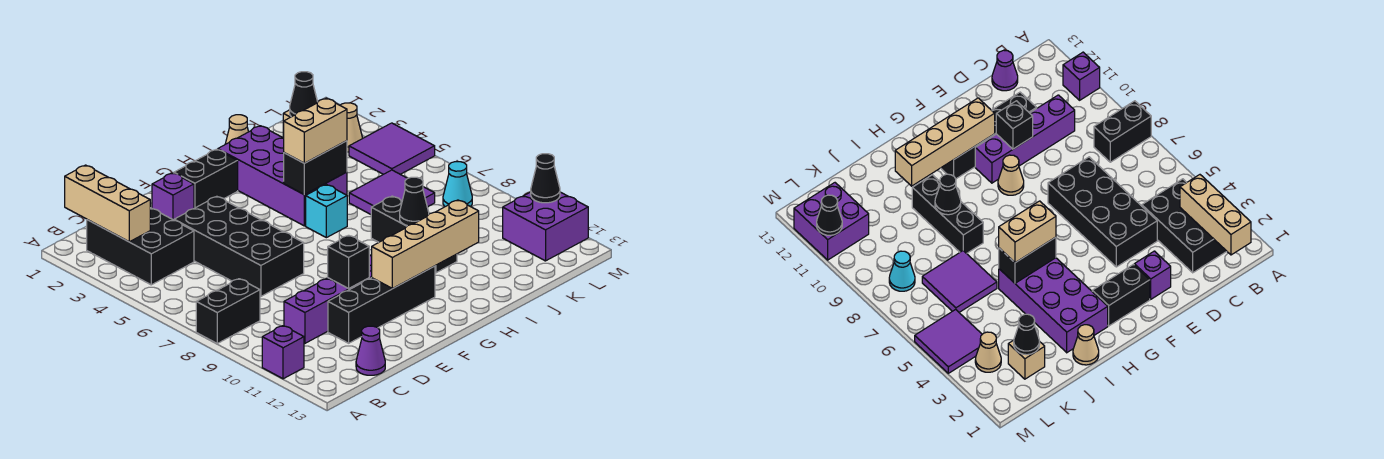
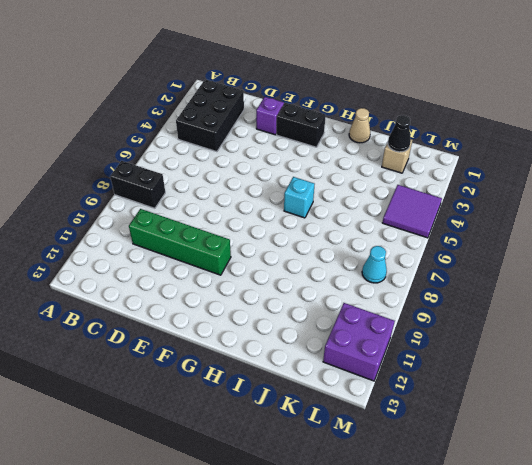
green brick C10:F10 level 1 -> purple brick C10:F10 level 1
none -> purple brick A11 level 1
none -> purple cone C13 level 1
none -> black brick D4:E7 level 1

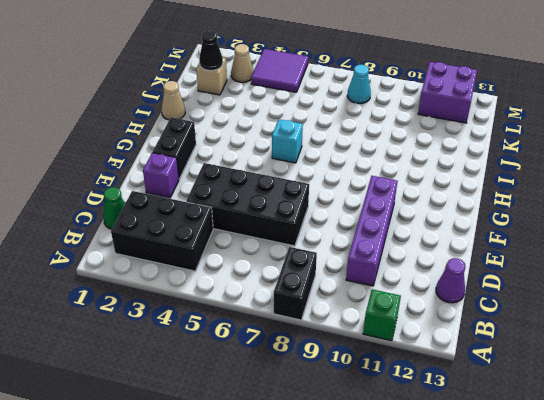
green brick A11 level 1 -> purple brick A11 level 1
green cone C1 level 1 -> none
none -> black brick D11:G11 level 1
none -> tan cone F9 level 1
none -> purple brick H2:I5 level 1

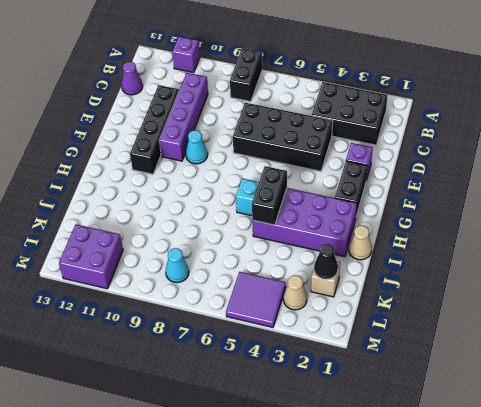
cyan cone F9 level 1 -> tan cone F9 level 1
none -> black brick I8:I10 level 1
none -> purple tile J6:K7 level 1
none -> tan brick B1:B3 level 2

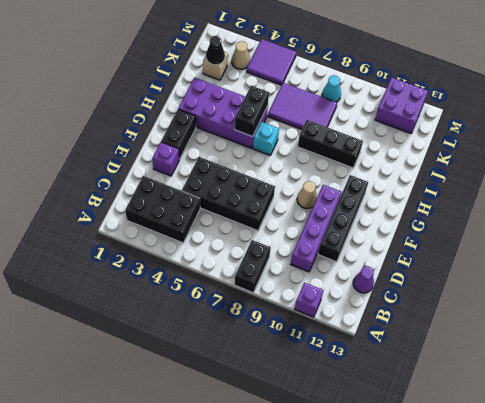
purple tile J6:K8 level 1 -> purple tile J6:K7 level 1
none -> tan cone I1 level 1
none -> tan brick B1:B3 level 2
none -> black brick E10 level 2

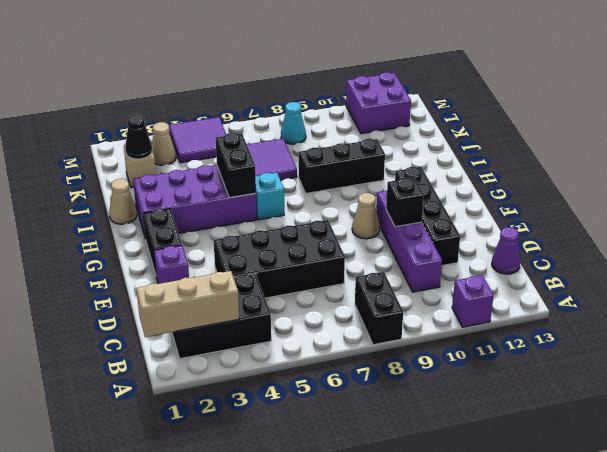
none -> tan brick F11:I11 level 2
none -> black cone I9 level 2
none -> black cone M11 level 2

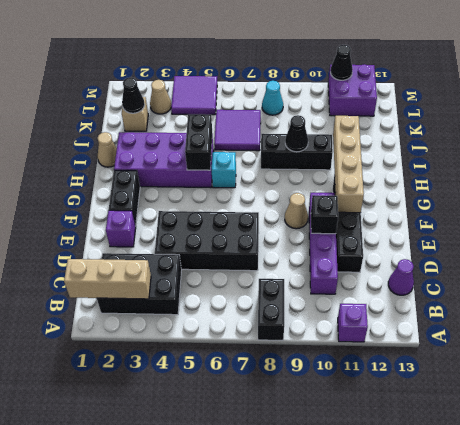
none -> tan brick H5:I5 level 3

